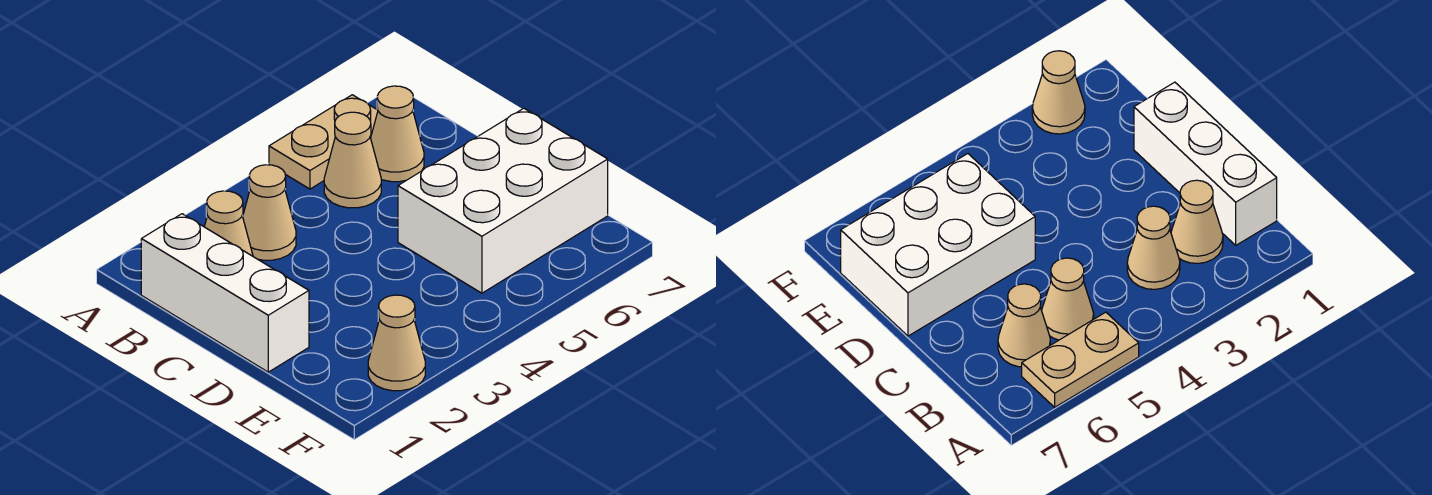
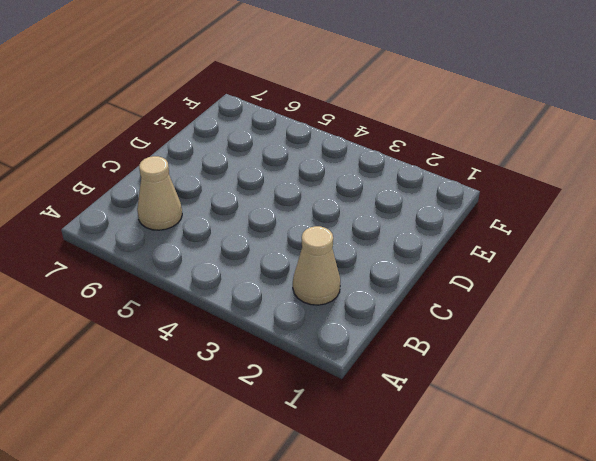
none -> tan plate A5:A6 level 1
none -> white brick B1:D1 level 1

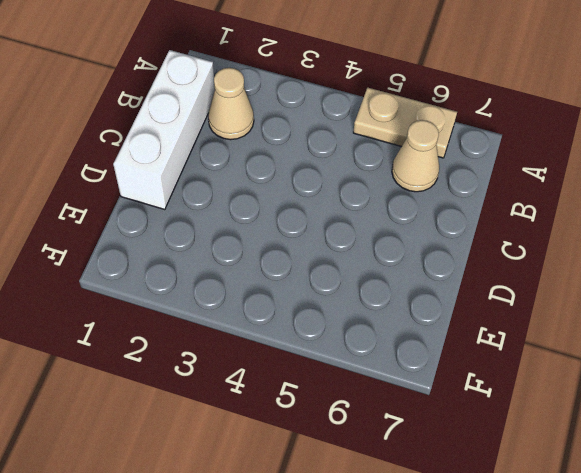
none -> tan cone B3 level 1
none -> tan cone B5 level 1

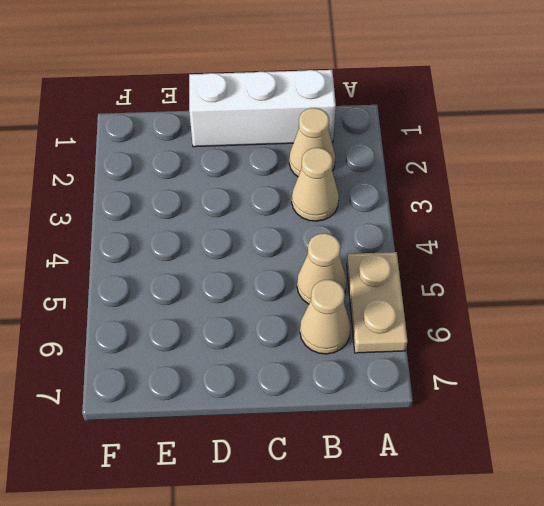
none -> white brick D5:E7 level 1
none -> tan cone F2 level 1

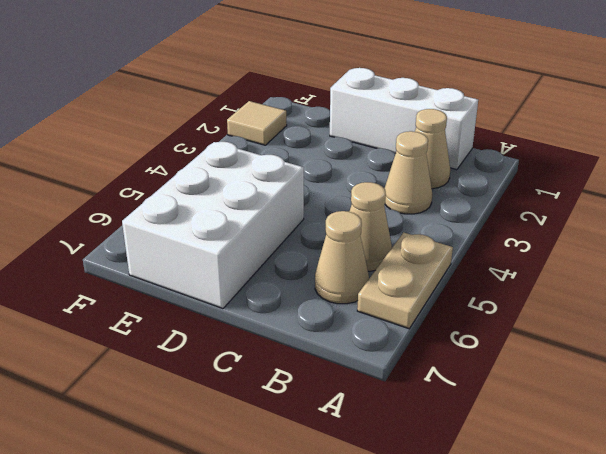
tan tile F2 level 1 -> tan cone F2 level 1

